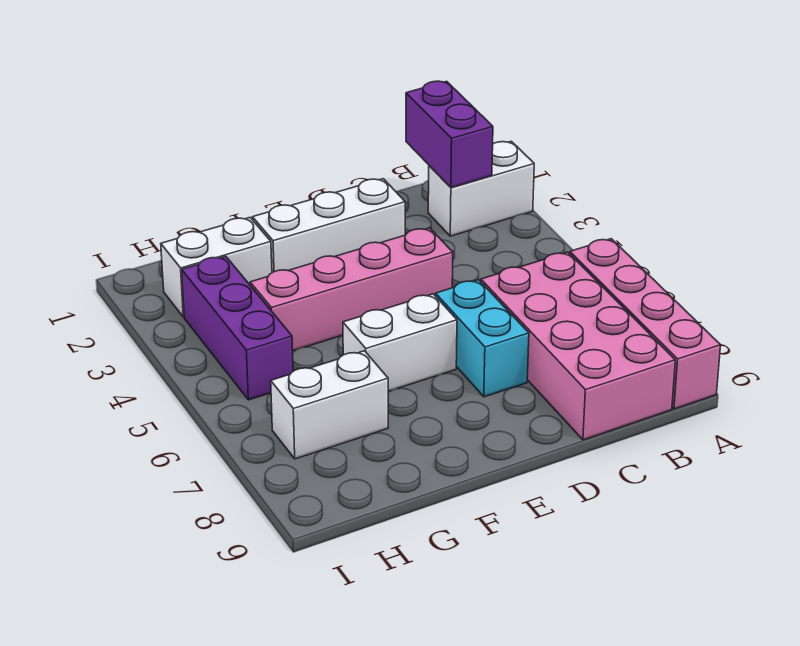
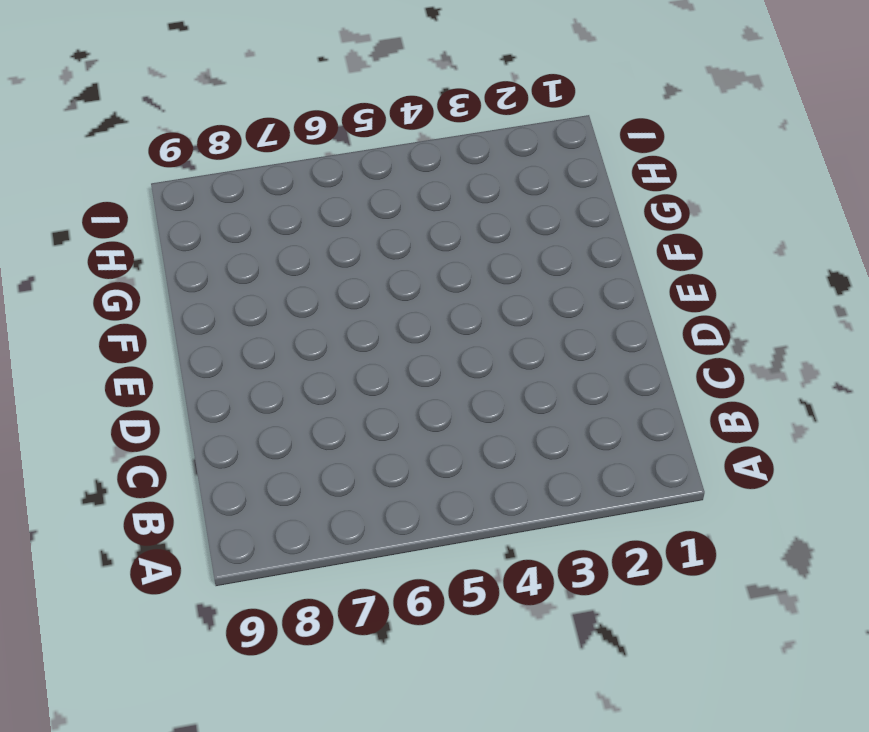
none -> white brick A2:B2 level 1
none -> pink brick A6:A9 level 1

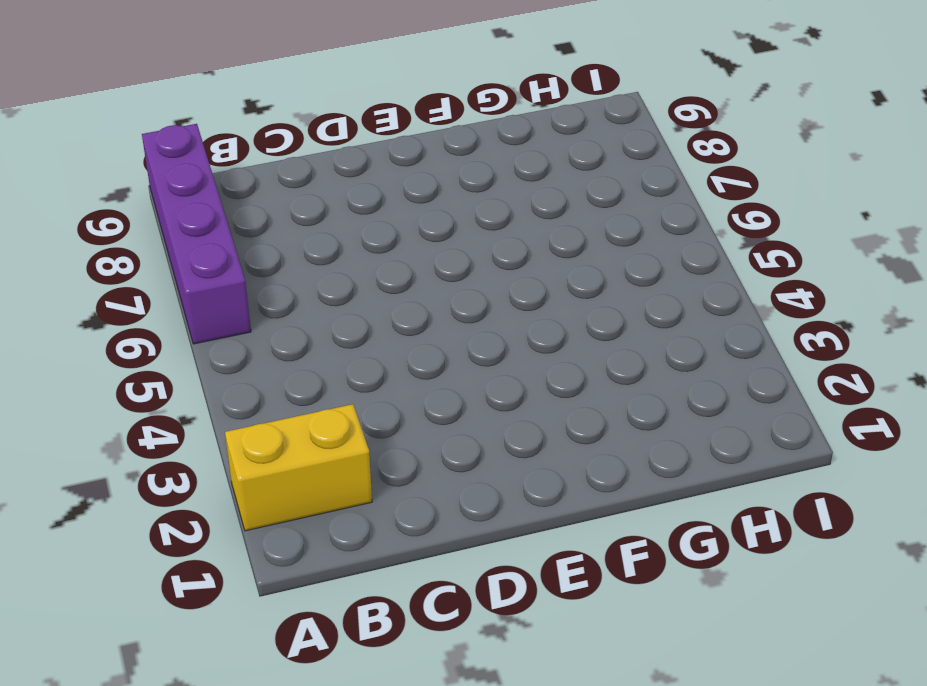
yellow brick A2:B2 level 1 -> white brick A2:B2 level 1
purple brick A6:A9 level 1 -> pink brick A6:A9 level 1
none -> pink brick B6:C9 level 1
none -> white brick D2:F2 level 1

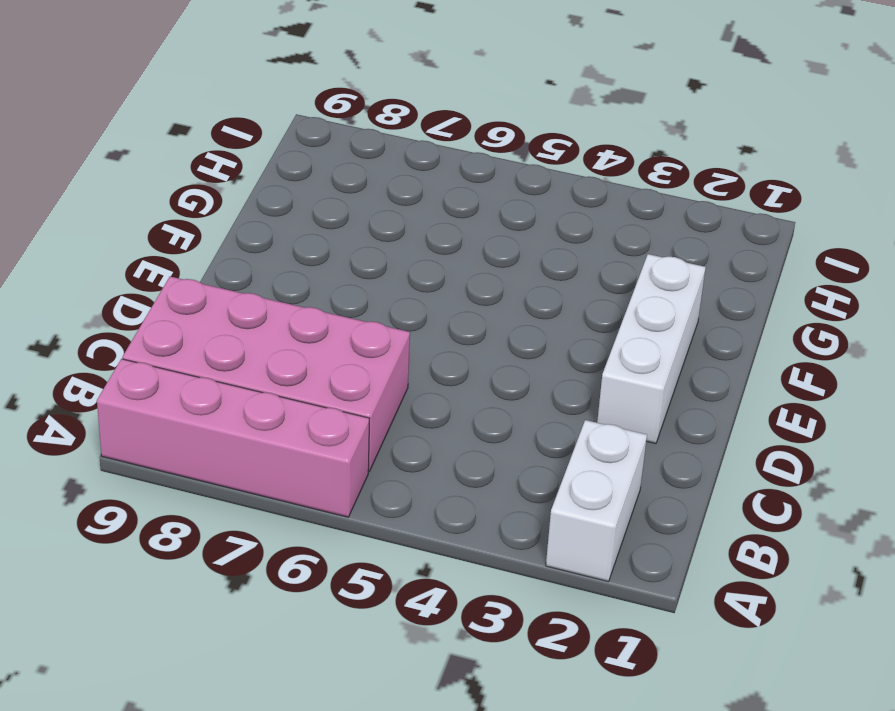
none -> pink brick D4:G4 level 1
none -> cyan brick D6:D7 level 1

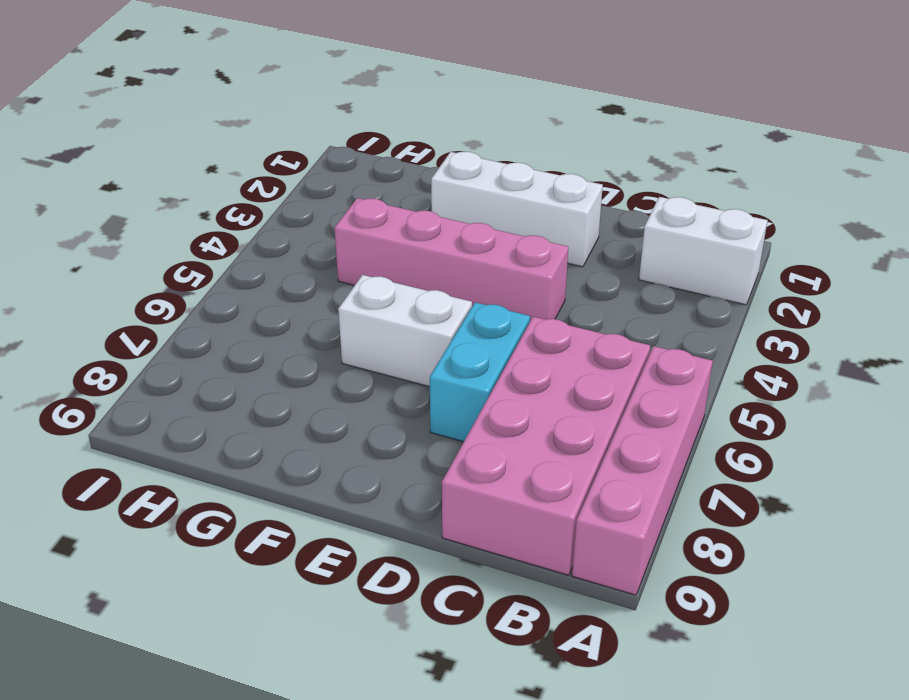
none -> white brick G2:H2 level 1
none -> white brick G7:H7 level 1

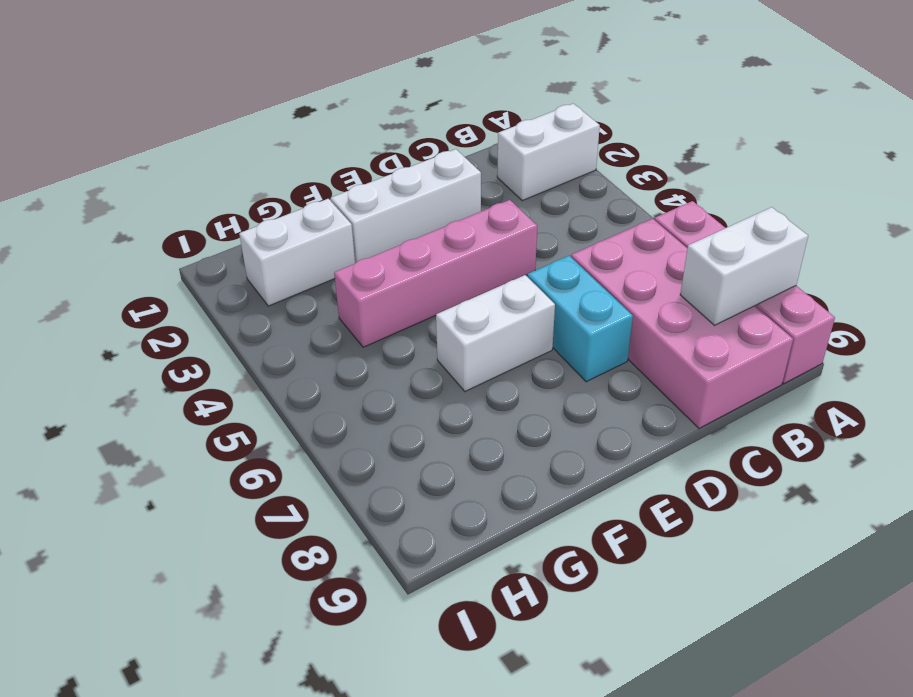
white brick A8:B8 level 2 -> white brick G7:H7 level 1
none -> purple brick H3:H5 level 1
none -> purple brick B1:B2 level 2

